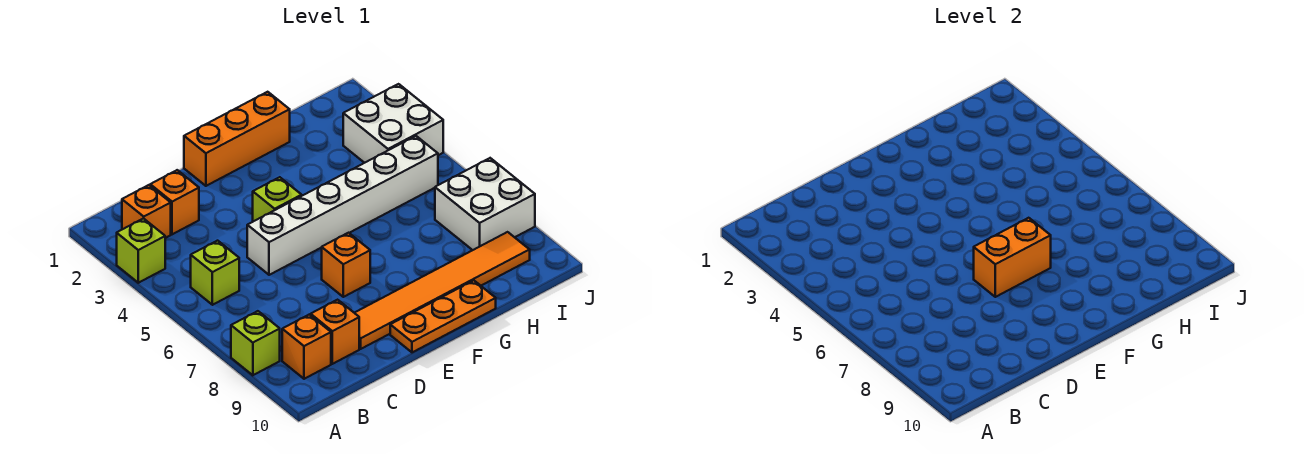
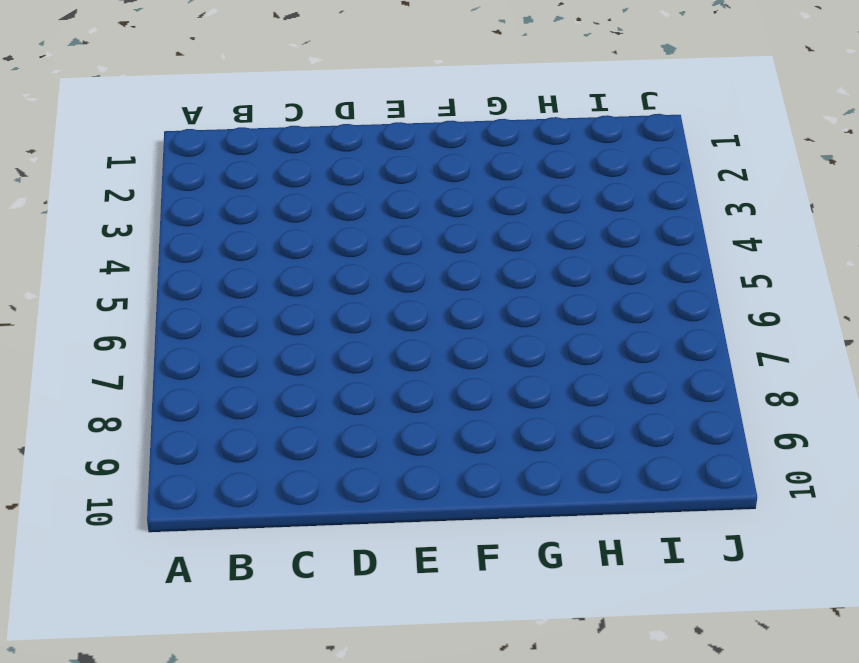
none -> lime brick A3 level 1
none -> lime brick A8 level 1
none -> orange brick B2 level 1

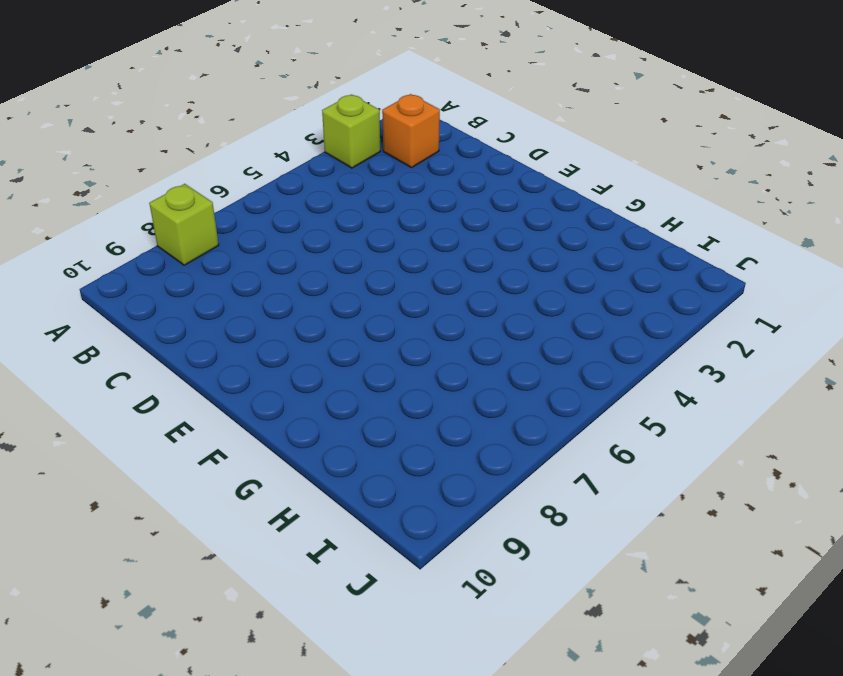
none -> lime brick B5 level 1
none -> orange brick B9 level 1
none -> orange brick C2 level 1

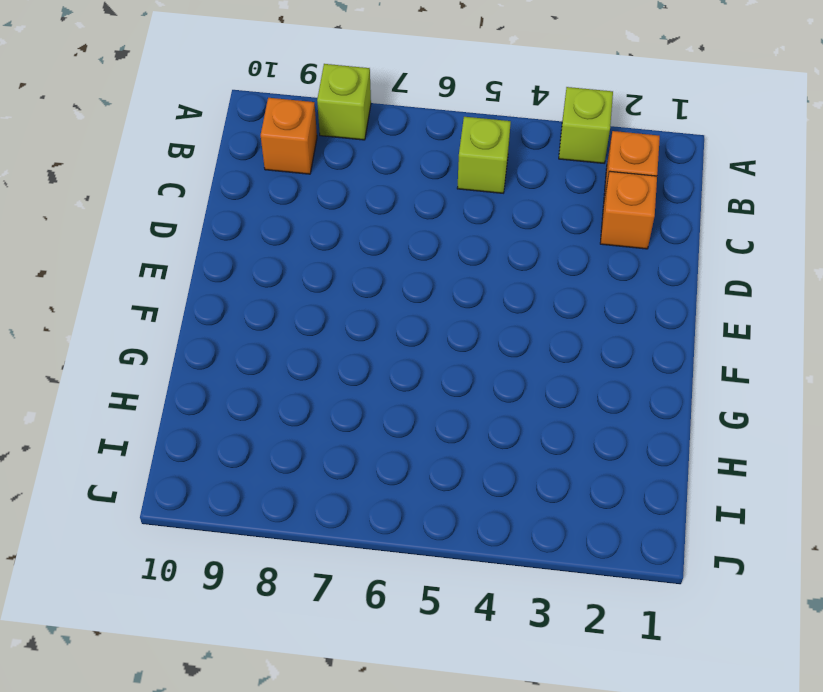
none -> orange brick C9 level 1
none -> white brick D5:I5 level 1
none -> orange tile D9:I9 level 1

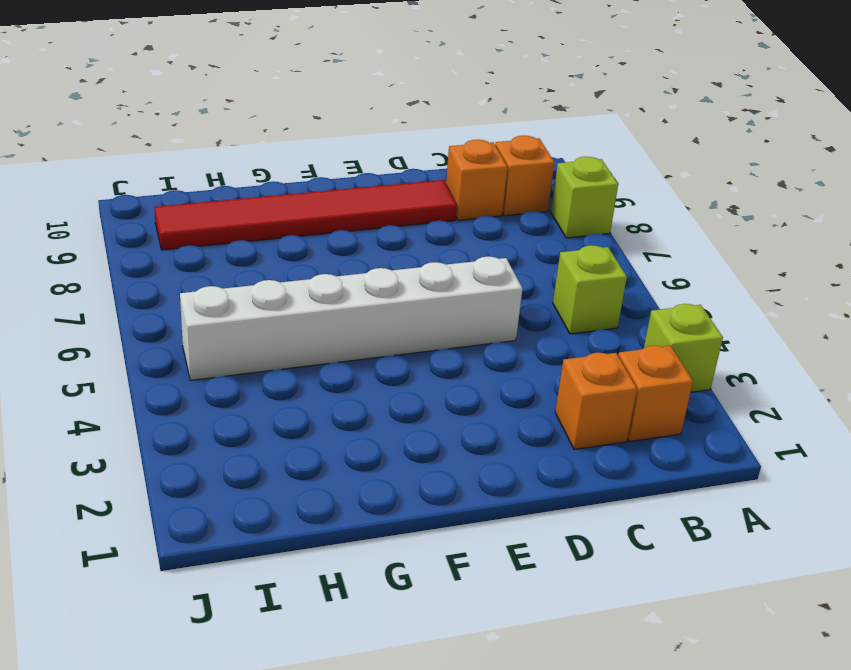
red tile D9:I9 level 1 -> orange tile D9:I9 level 1
none -> orange brick E1:G1 level 1
none -> lime brick E4 level 1
none -> orange brick E7 level 1

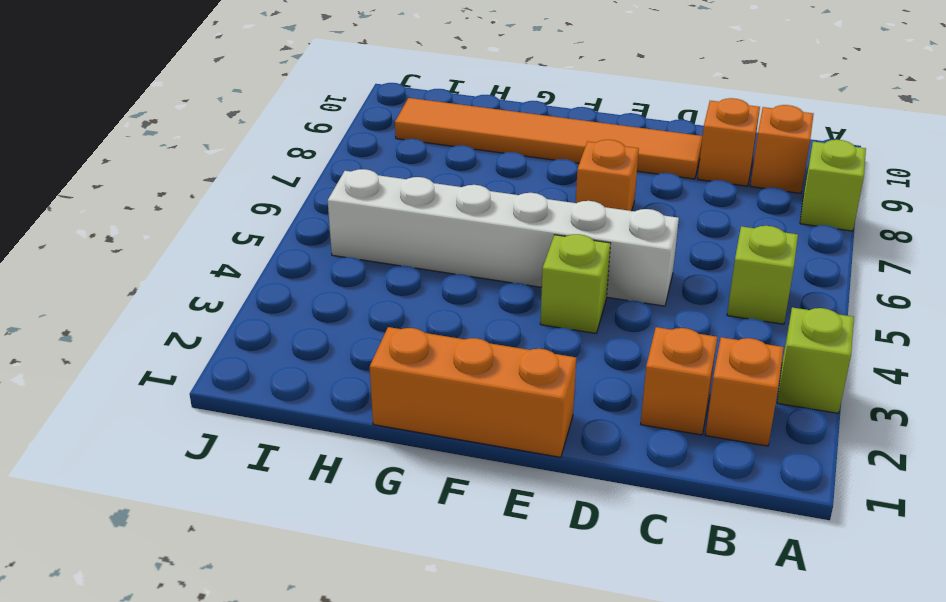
none -> orange plate E10:G10 level 1
none -> white brick I3:J4 level 1
none -> white brick I7:J8 level 1

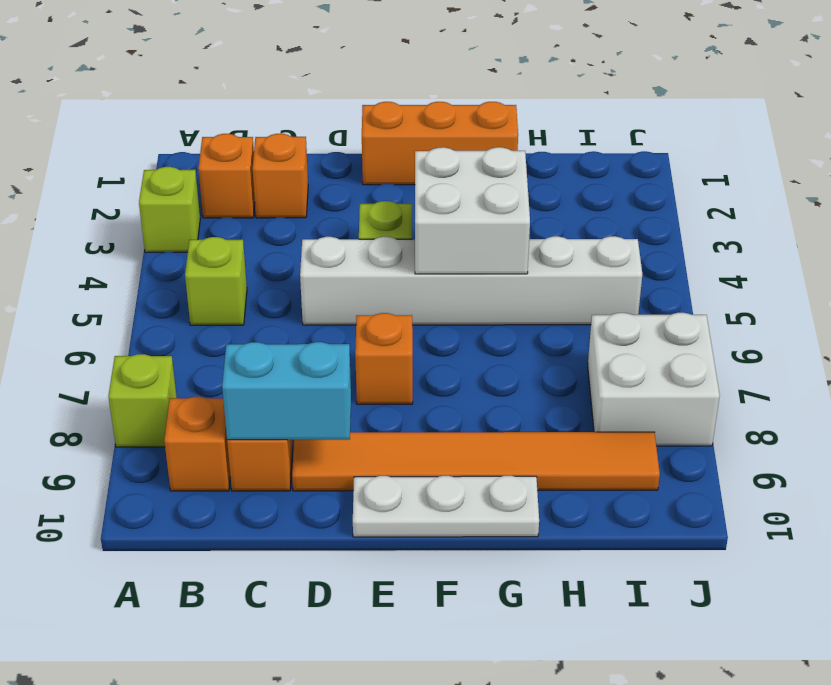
cyan brick C9:D9 level 2 -> none
white plate E10:G10 level 1 -> orange plate E10:G10 level 1
white brick F4:G5 level 2 -> white brick I3:J4 level 1
none -> orange brick E7:F7 level 2

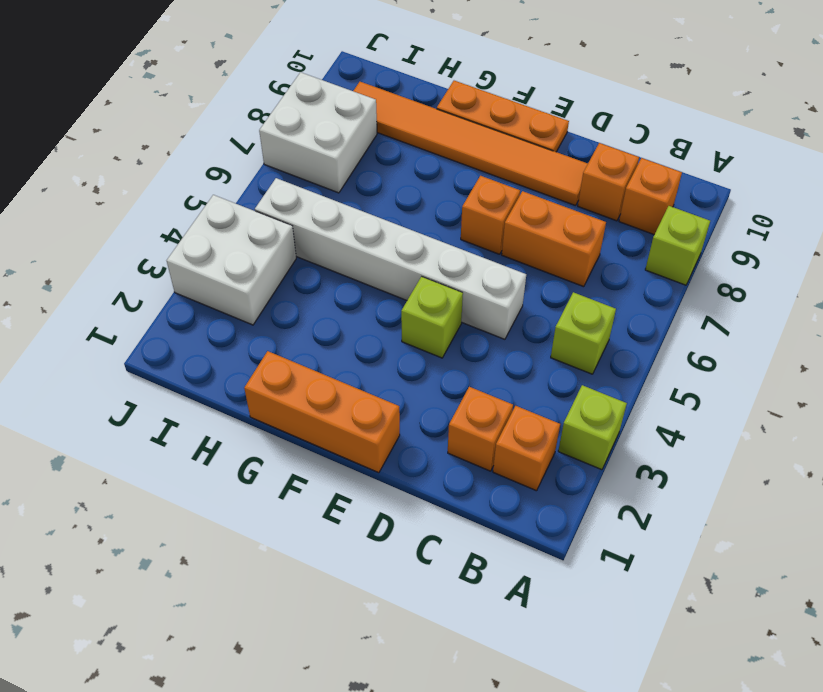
orange brick C7:D7 level 1 -> orange brick E7:F7 level 2

